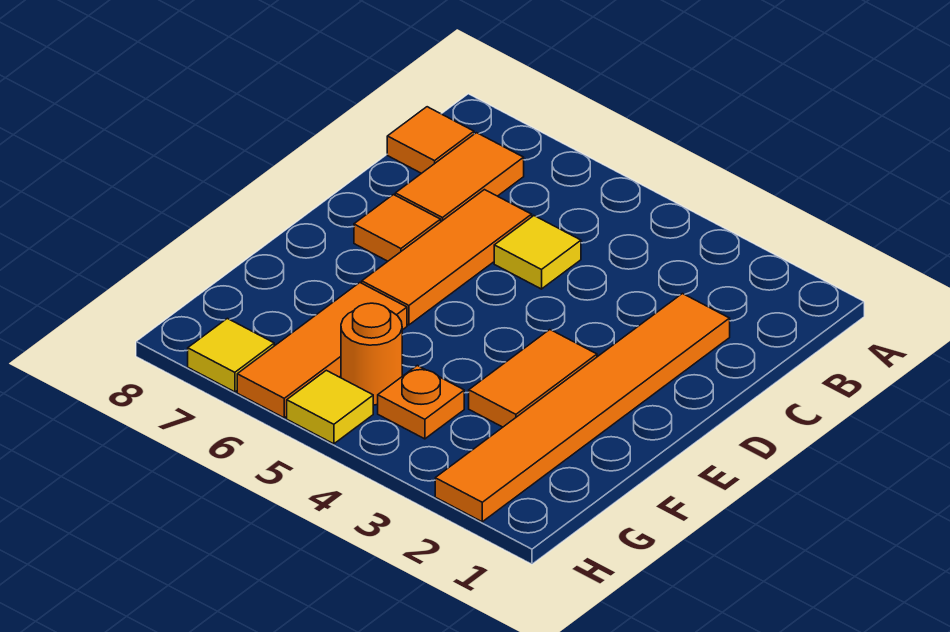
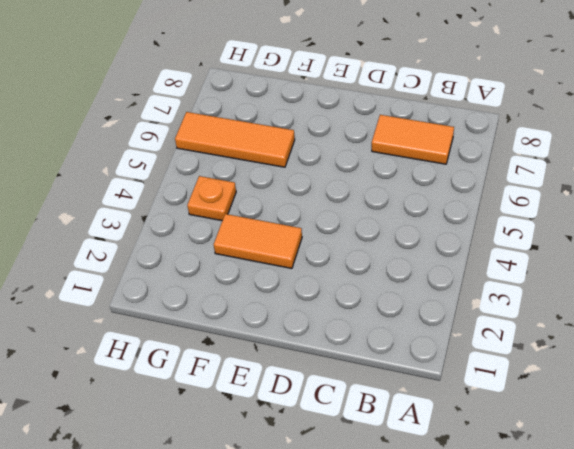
none -> orange tile B8 level 1
none -> orange tile C2:H2 level 1
none -> yellow tile C5 level 1

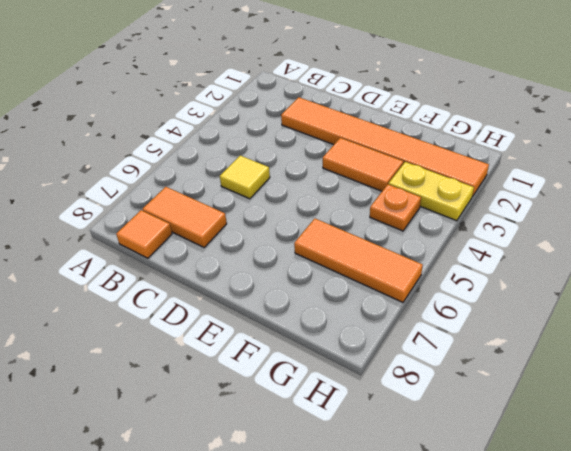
yellow plate G3:H3 level 1 -> none
none -> orange tile C6:E6 level 1
none -> orange tile D7 level 1
none -> orange round brick G5 level 1

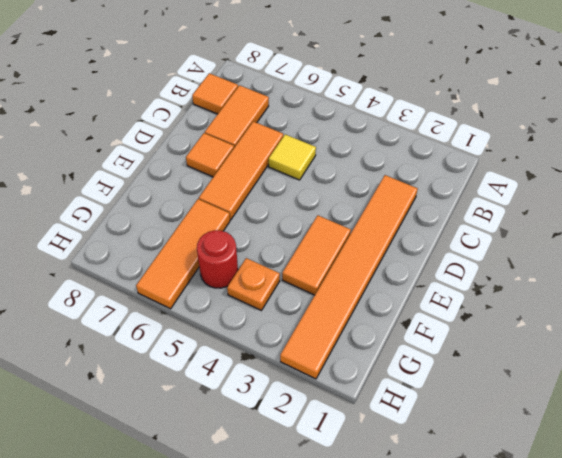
red round brick G5 level 1 -> orange round brick G5 level 1
none -> yellow tile H5 level 1
none -> yellow tile H7 level 1

